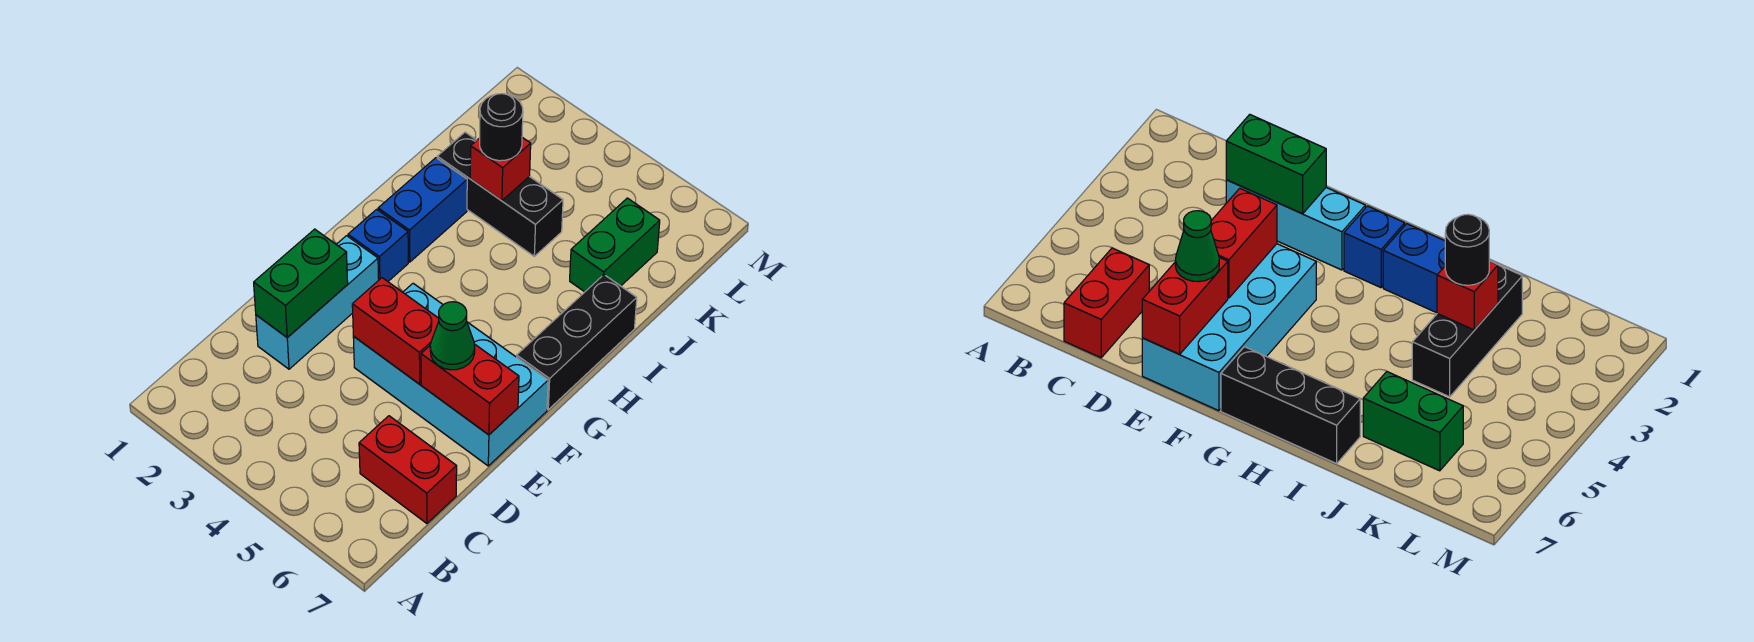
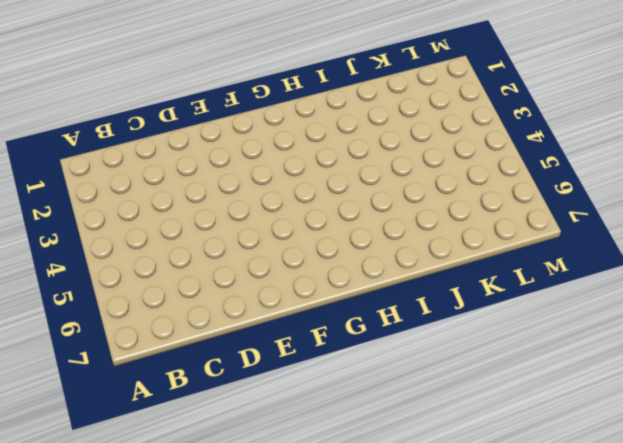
none -> red brick C6:C7 level 1
none -> cyan brick D2:F2 level 1
none -> cyan brick E4:F7 level 1

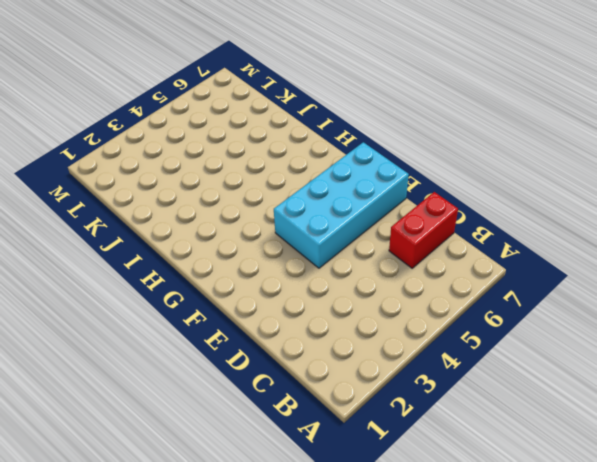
none -> cyan brick D2:F2 level 1
none -> blue brick G2 level 1
none -> black brick G7:I7 level 1

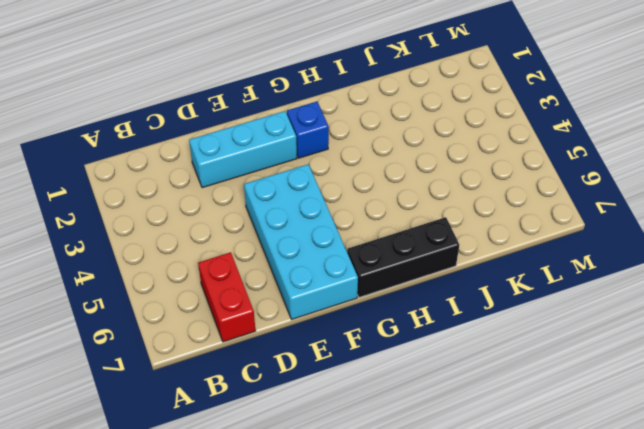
none -> blue brick H2:I2 level 1
none -> black brick J2:J4 level 1
none -> green brick J6:K6 level 1

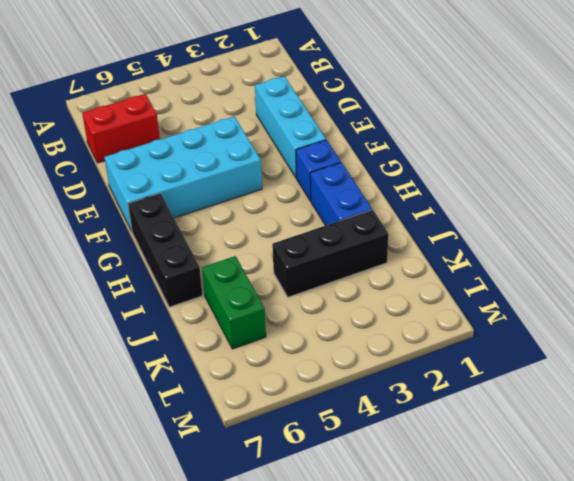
none -> green brick D2:E2 level 2
none -> red brick E4:E5 level 2
none -> red brick E6:E7 level 2

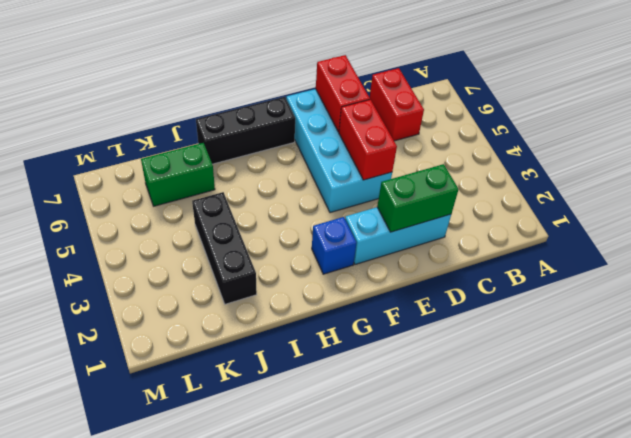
none -> blue brick H2:I2 level 1
none -> red brick J3 level 2
none -> green cone E6 level 3

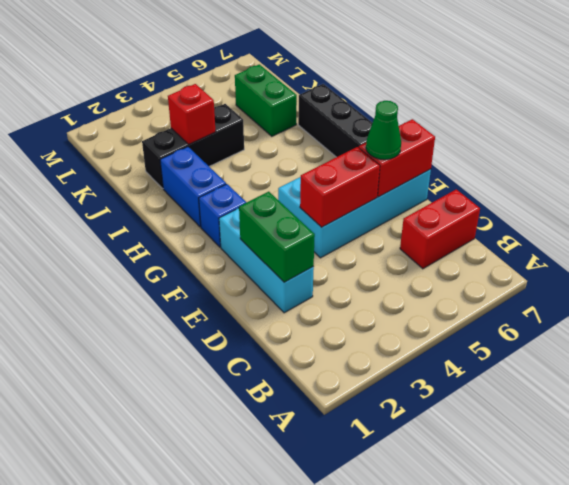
none -> black round brick J3 level 3

